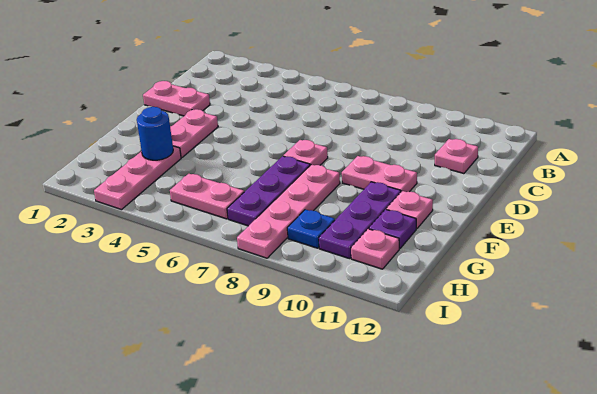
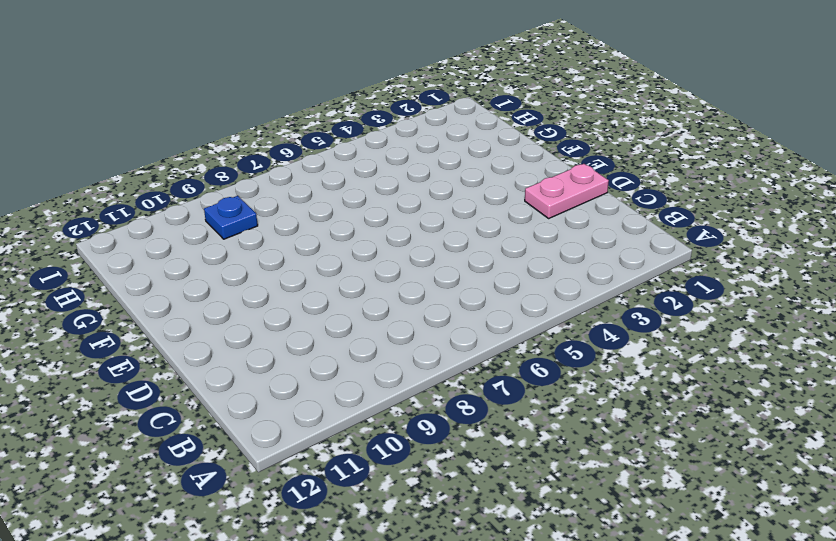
none -> pink plate C11 level 1
none -> pink plate E3:F3 level 1
none -> pink plate E7 level 1

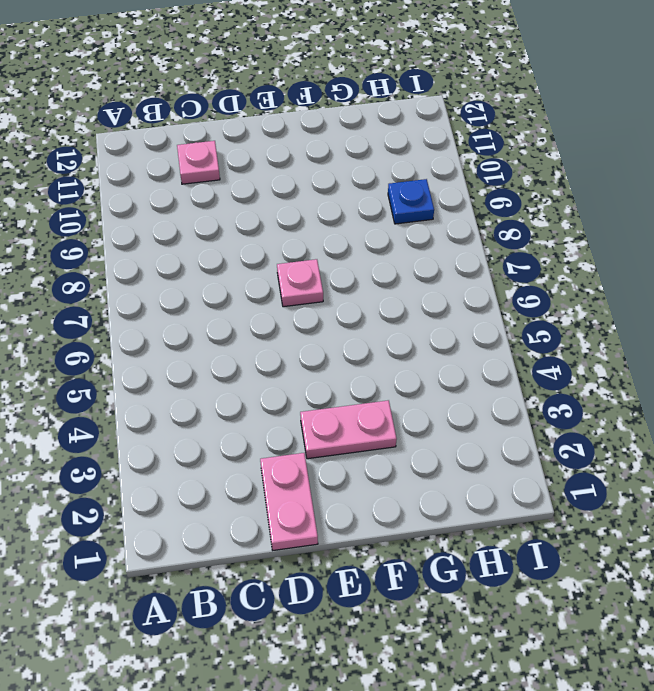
none -> pink plate E9:E10 level 1
none -> purple plate F7:H7 level 1
none -> pink plate F8:I8 level 1

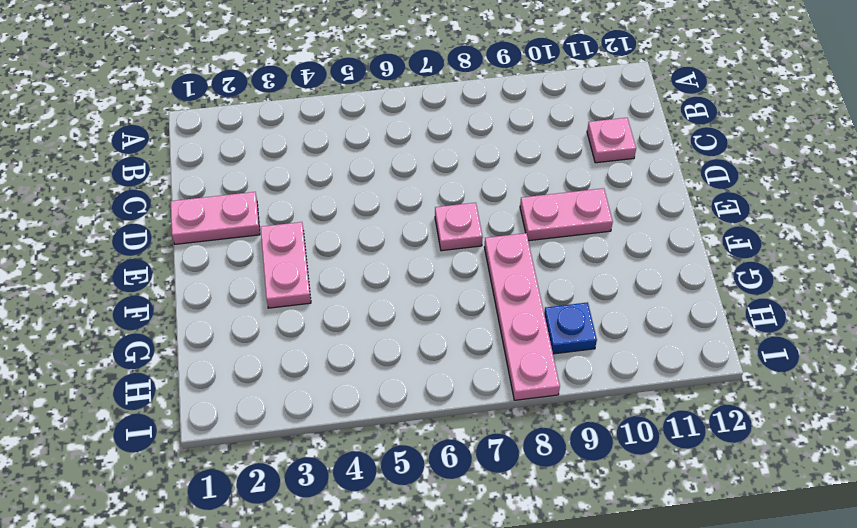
none -> purple plate F7:H7 level 1
none -> purple plate F10:H10 level 1
none -> pink plate F11 level 1

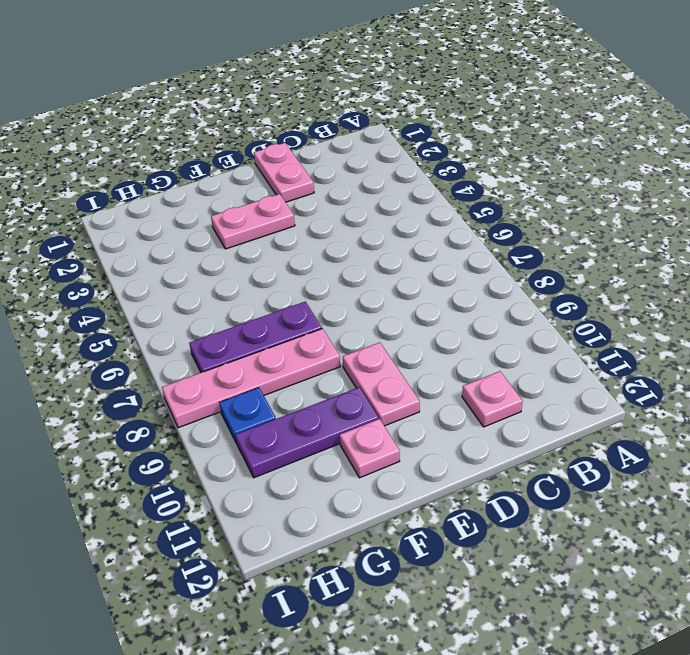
none -> pink plate E7 level 1
none -> pink plate G3:I3 level 1
none -> purple plate G11 level 1

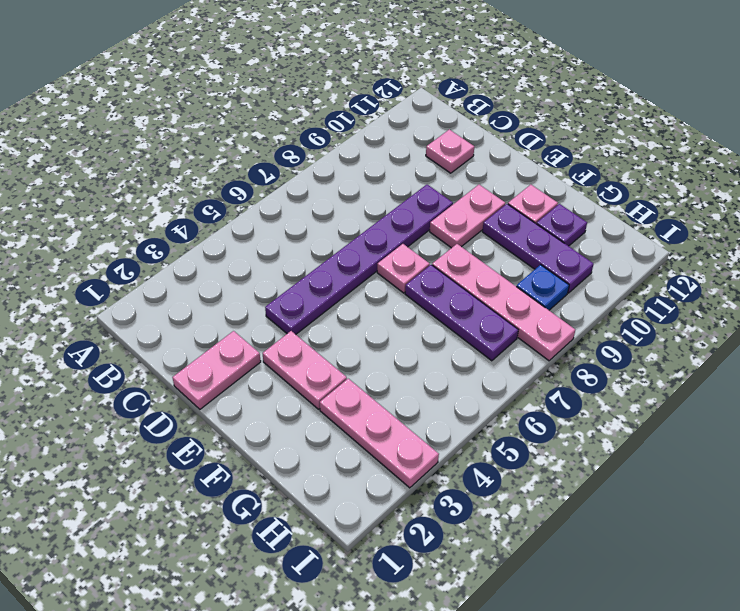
purple plate D4:D9 level 1 -> none
none -> pink plate H5:H6 level 1
none -> pink plate H11 level 1
none -> blue round brick G3 level 2

